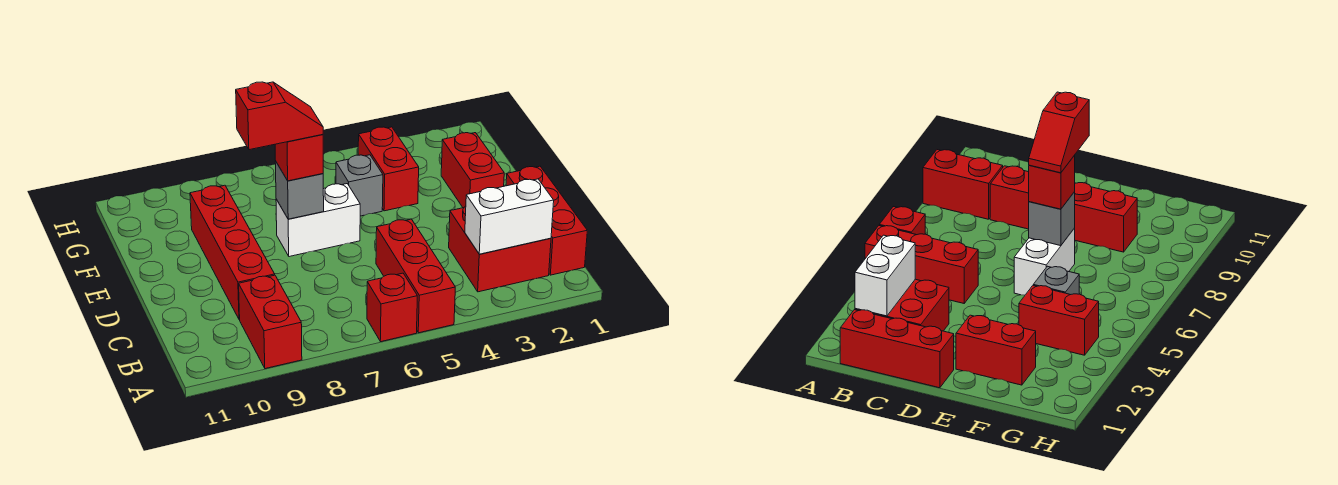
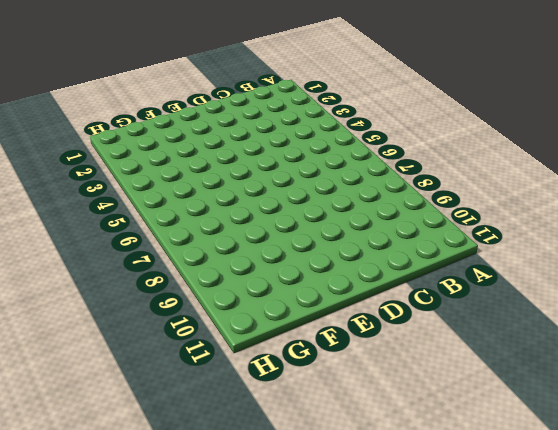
none -> red brick A5:C5 level 1
none -> red brick A6 level 1
none -> red brick A9:B9 level 1

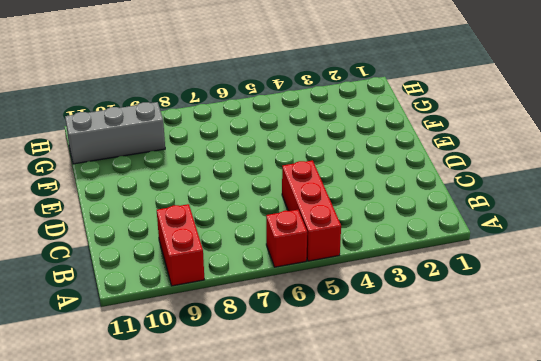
grey brick G9:G11 level 1 -> none
none -> red brick B1:D1 level 1
none -> red brick B2:C3 level 1
none -> red brick C9:F9 level 1

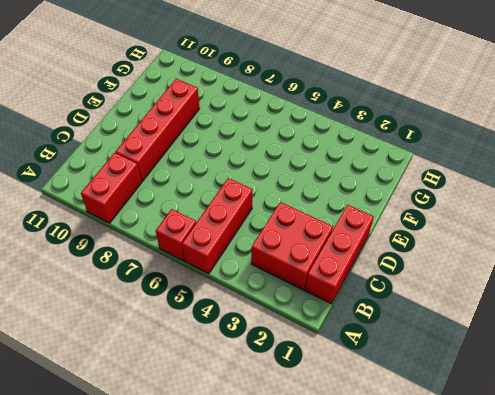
none -> red brick E2:F2 level 1
none -> white brick E6:E7 level 1
none -> red brick F4:G4 level 1

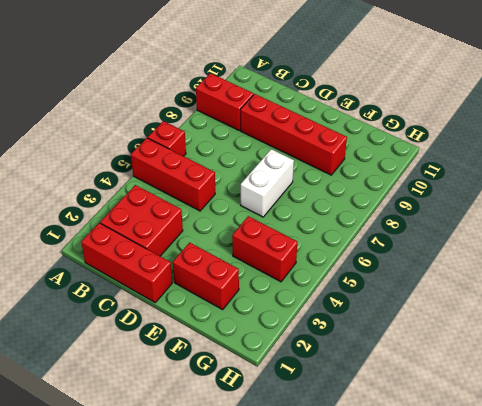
none -> grey brick F5 level 1
none -> white brick B2:B3 level 2
none -> grey brick E7 level 2

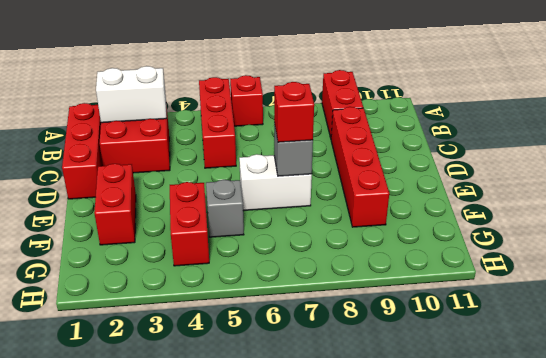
none -> red slope E7:E8 level 4 top 8

